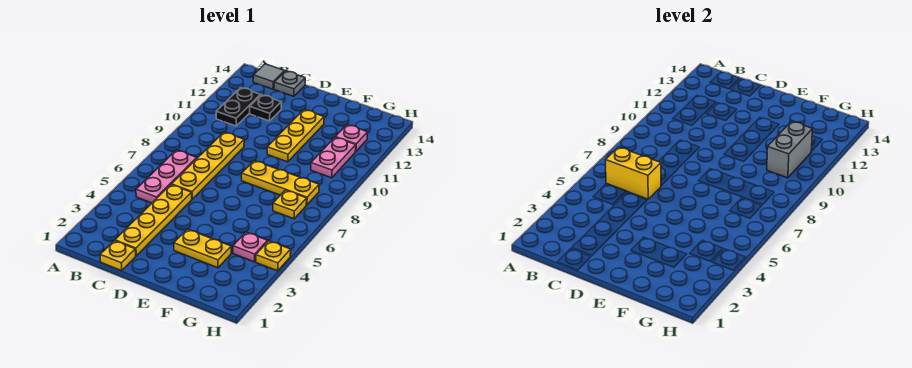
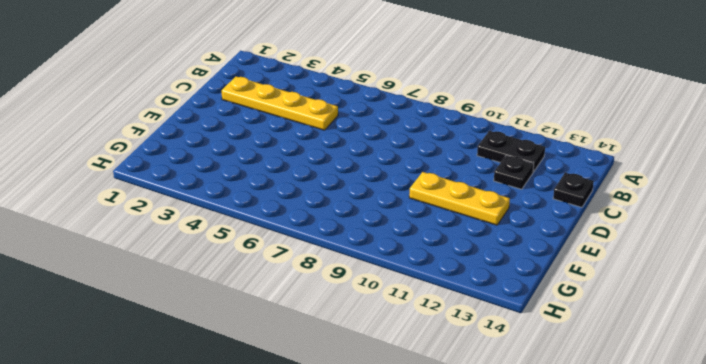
black plate C14 level 1 -> grey plate C14 level 1
none -> pink plate B5:B7 level 1
none -> grey tile B14 level 1
none -> yellow plate C1 level 1

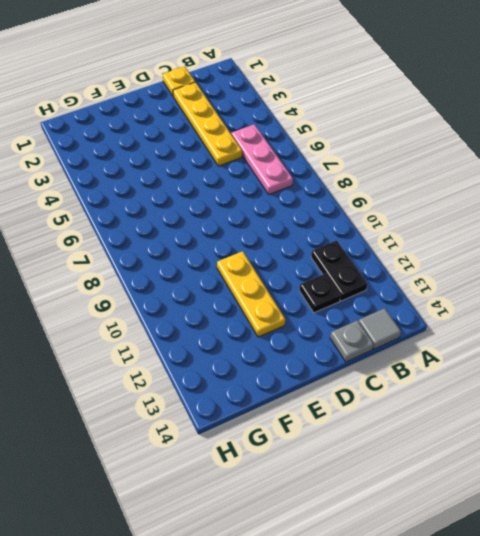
none -> yellow plate C6:C9 level 1
none -> yellow plate E3:F3 level 1
none -> yellow plate E8:G8 level 1

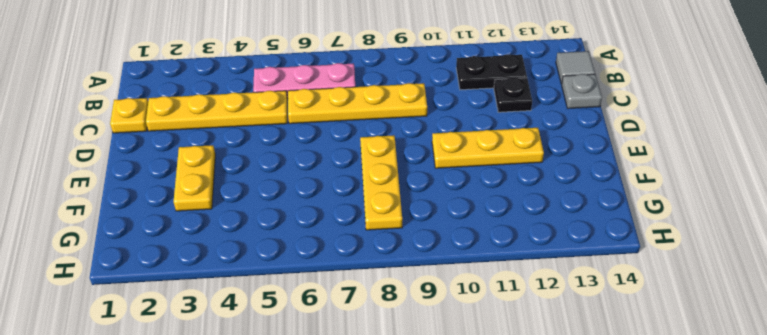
none -> pink plate G4 level 1
none -> yellow plate G7 level 1
none -> pink plate G10:G11 level 1

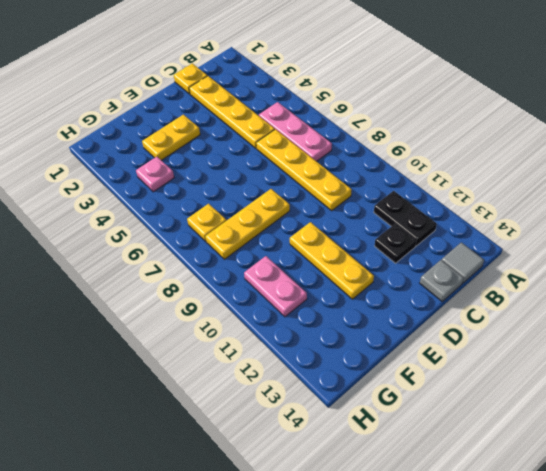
none -> pink plate G12 level 1
none -> yellow plate H4 level 1
none -> yellow brick B6:C6 level 2

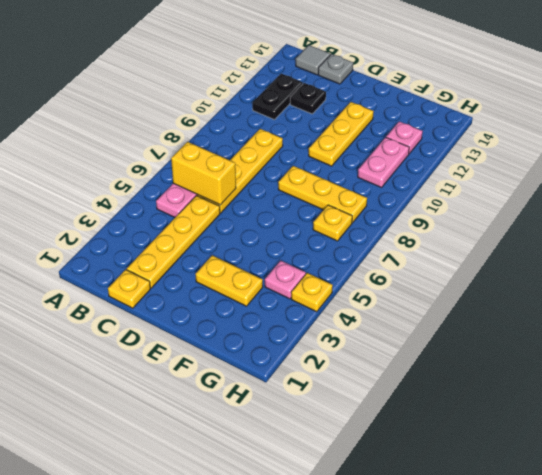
none -> grey brick G10:G11 level 2

